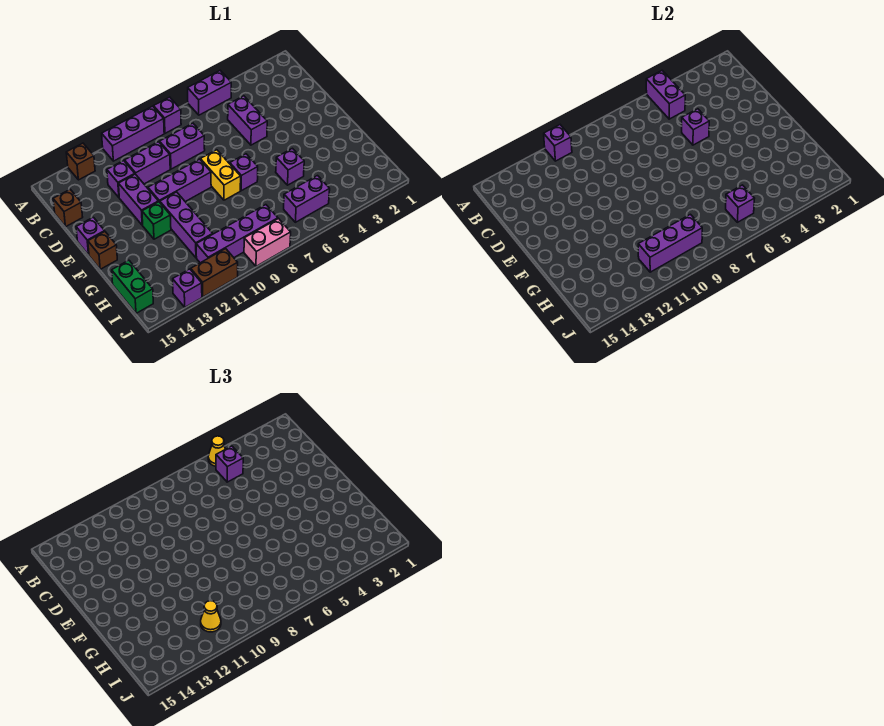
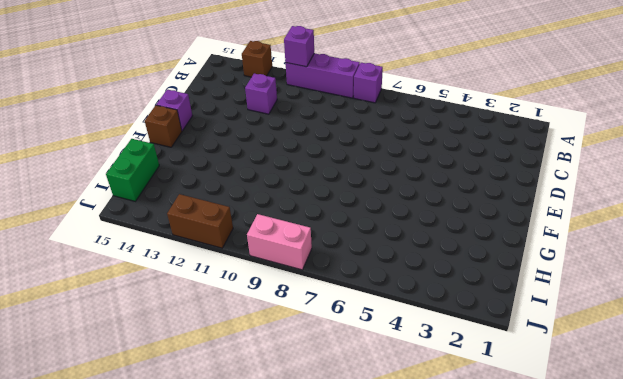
none -> purple brick A5:A6 level 1
none -> purple brick C5:D5 level 1
none -> purple brick C8:C9 level 1
none -> purple brick C10:C11 level 1

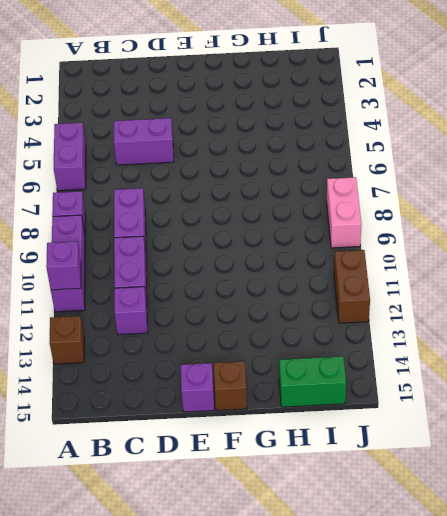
none -> brown brick C15 level 1
none -> purple brick D12:E12 level 1
none -> yellow brick E8:F8 level 1
none -> purple brick E9:E11 level 1

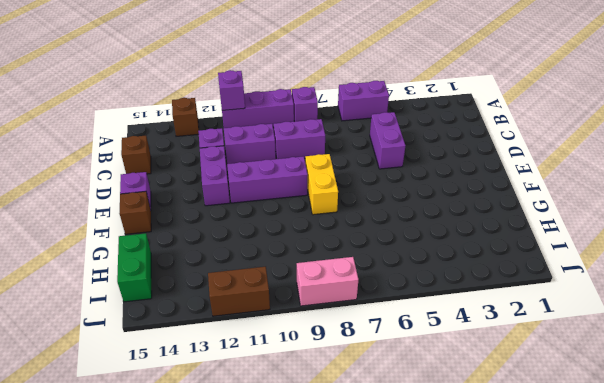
none -> purple brick F7 level 1
none -> purple brick F11:H11 level 1
none -> green brick F12 level 1
none -> purple brick G5 level 1

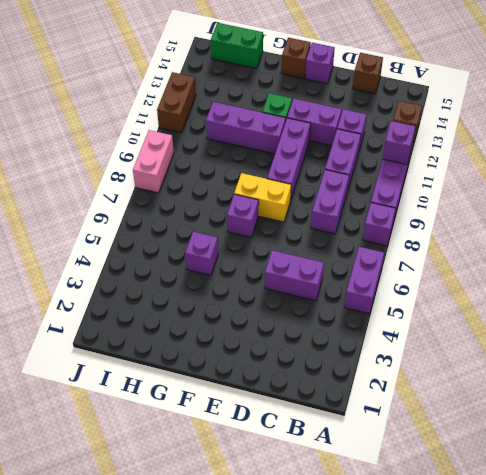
none -> purple brick I5:I6 level 1
none -> purple brick I8:I11 level 1
none -> purple brick J13 level 1
none -> purple brick A5:B5 level 2

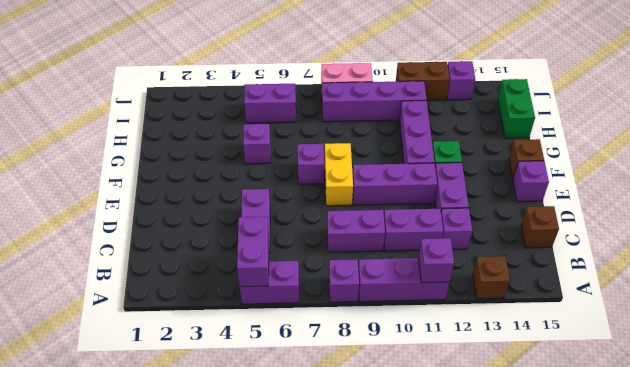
none -> purple brick D5 level 2
none -> purple brick I6 level 2
none -> purple brick I9:I11 level 2
none -> yellow cone A5 level 3

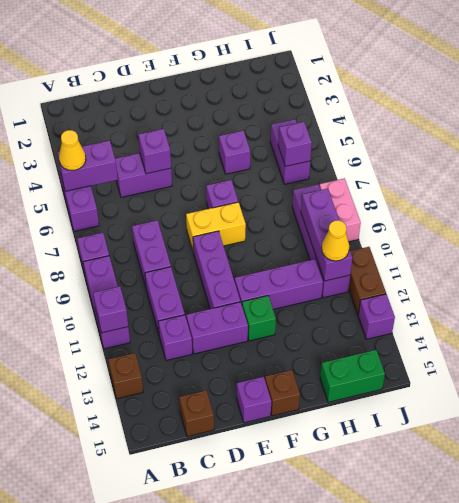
none -> purple brick B5 level 3

